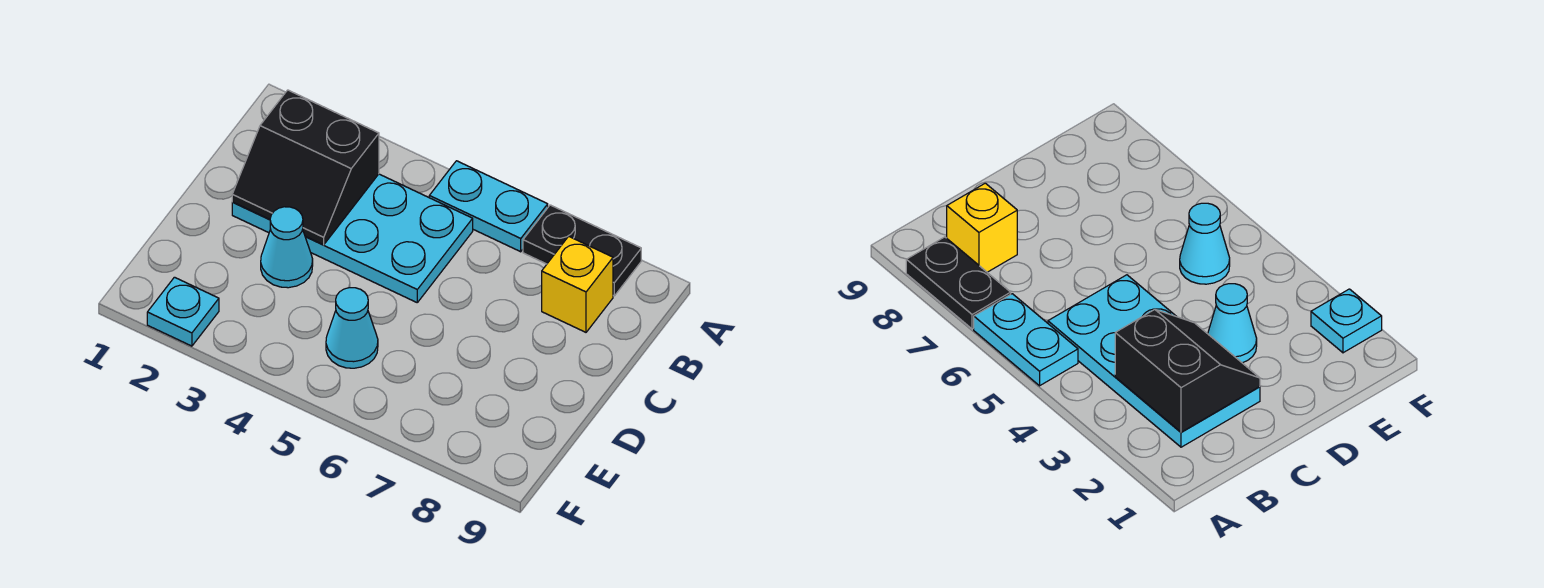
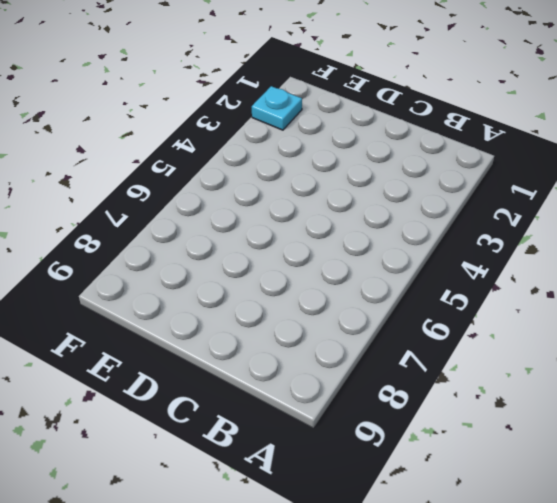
none -> cyan plate A5:A6 level 1
none -> black plate A7:A8 level 1

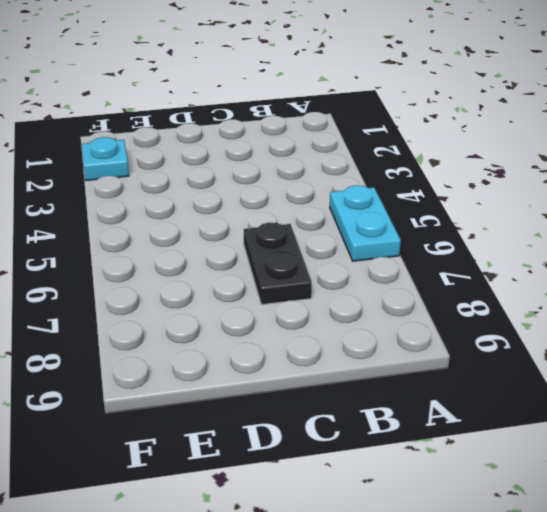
black plate C6:C7 level 1 -> black plate A7:A8 level 1
none -> cyan plate B2:C5 level 1
none -> yellow brick B8 level 1

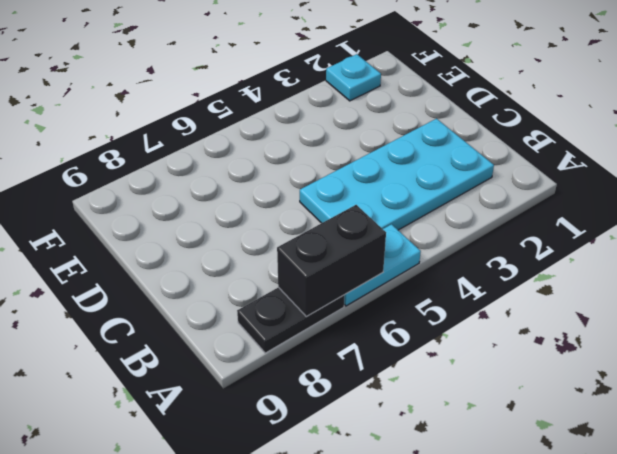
black brick A6:A7 level 2 -> none
none -> yellow brick B8 level 1
none -> cyan cone D3 level 1

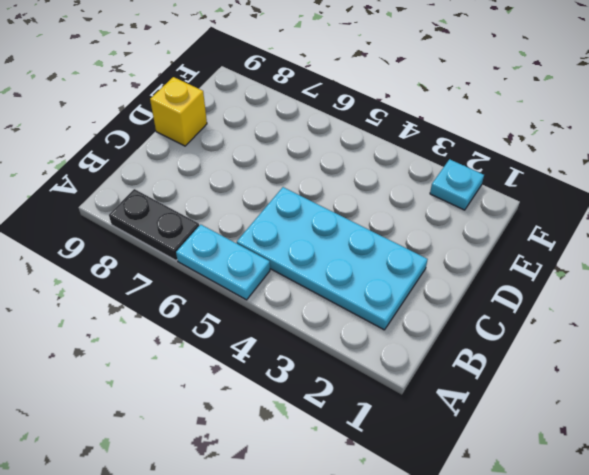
yellow brick D9 level 1 -> yellow brick B8 level 1
none -> cyan cone D3 level 1
none -> cyan cone E5 level 1

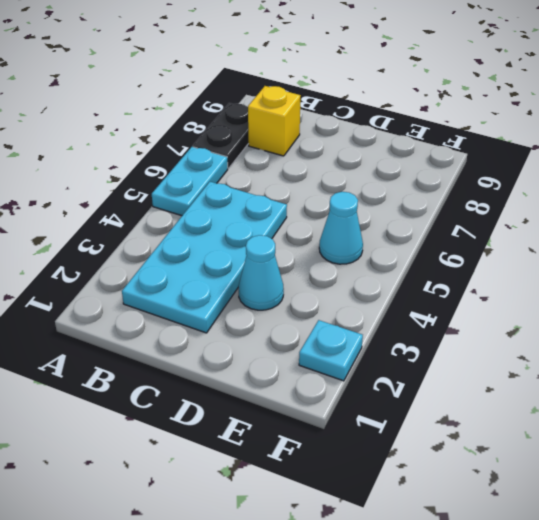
none -> black slope B2:C3 level 2 top B

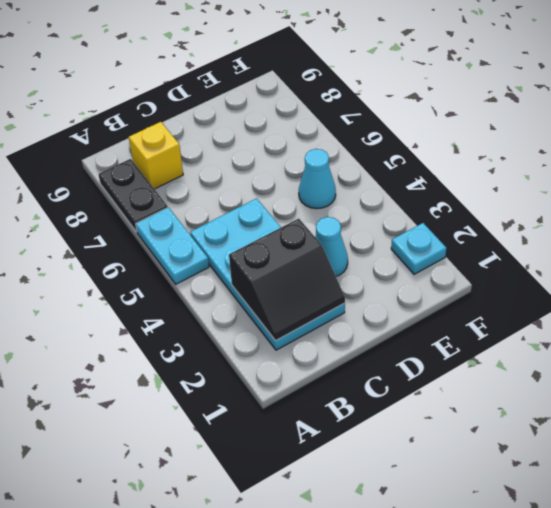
black slope B2:C3 level 2 top 3 -> black slope B2:C3 level 2 top B

